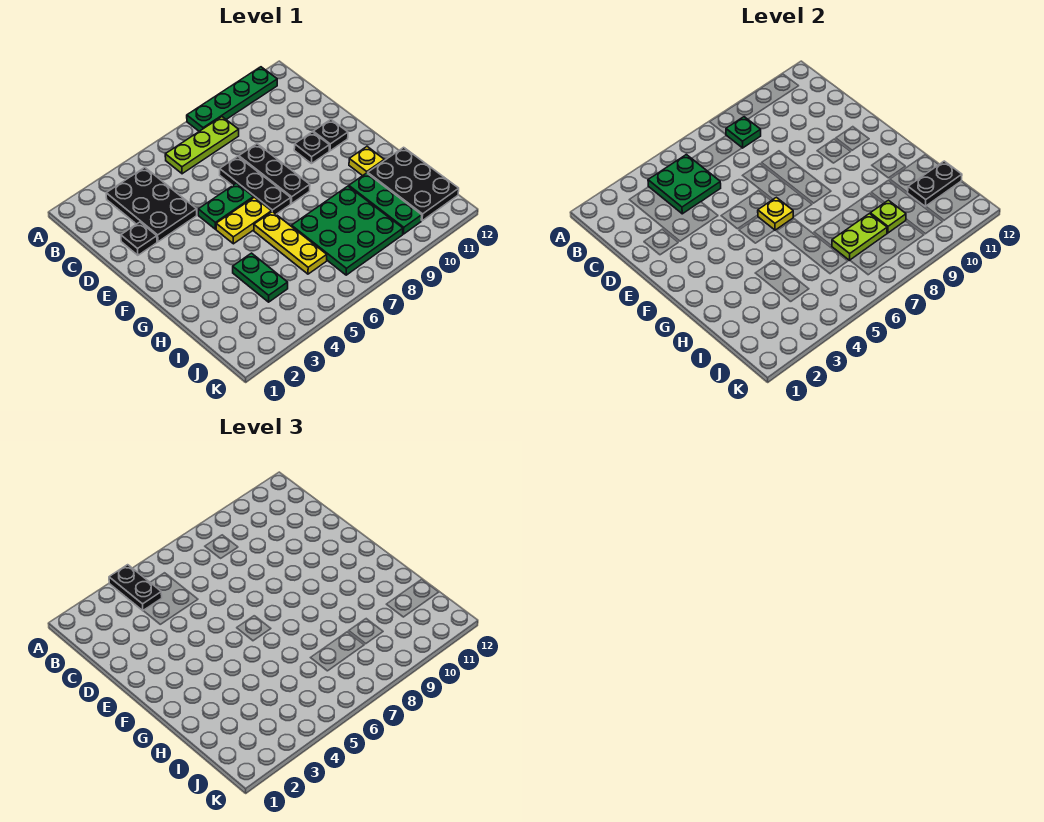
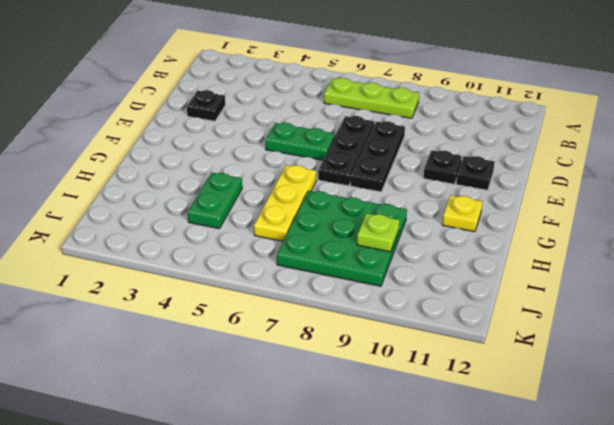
none -> green plate A8:A11 level 1
none -> black plate B3:D4 level 1
none -> yellow plate F5:F6 level 1

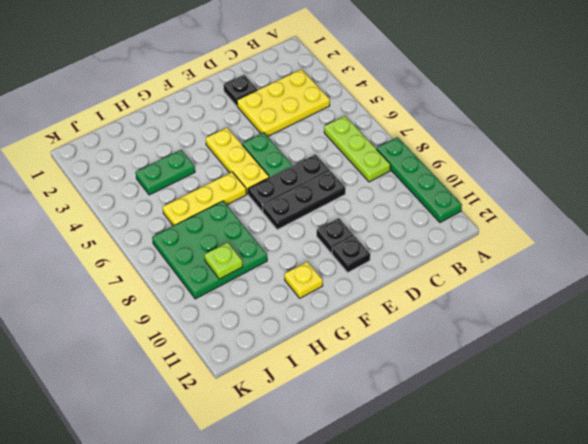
yellow plate B3:D4 level 1 -> black plate B3:D4 level 1
yellow plate F4:F6 level 1 -> yellow plate F5:F6 level 1
none -> green plate H10:J10 level 1
none -> black plate H11:J12 level 1
none -> green plate B4:C5 level 2

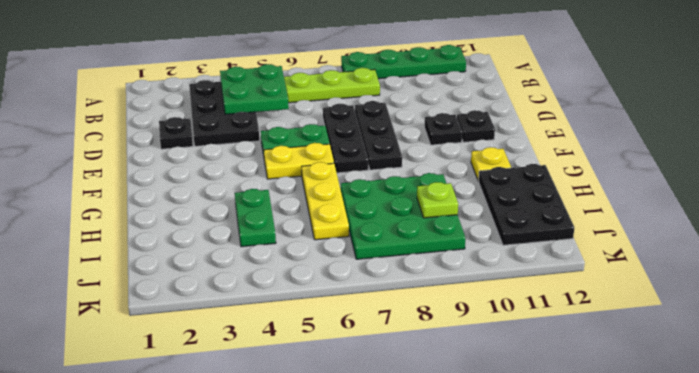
none -> green plate H10:J10 level 1
none -> green plate B8 level 2
none -> yellow plate F6 level 2

